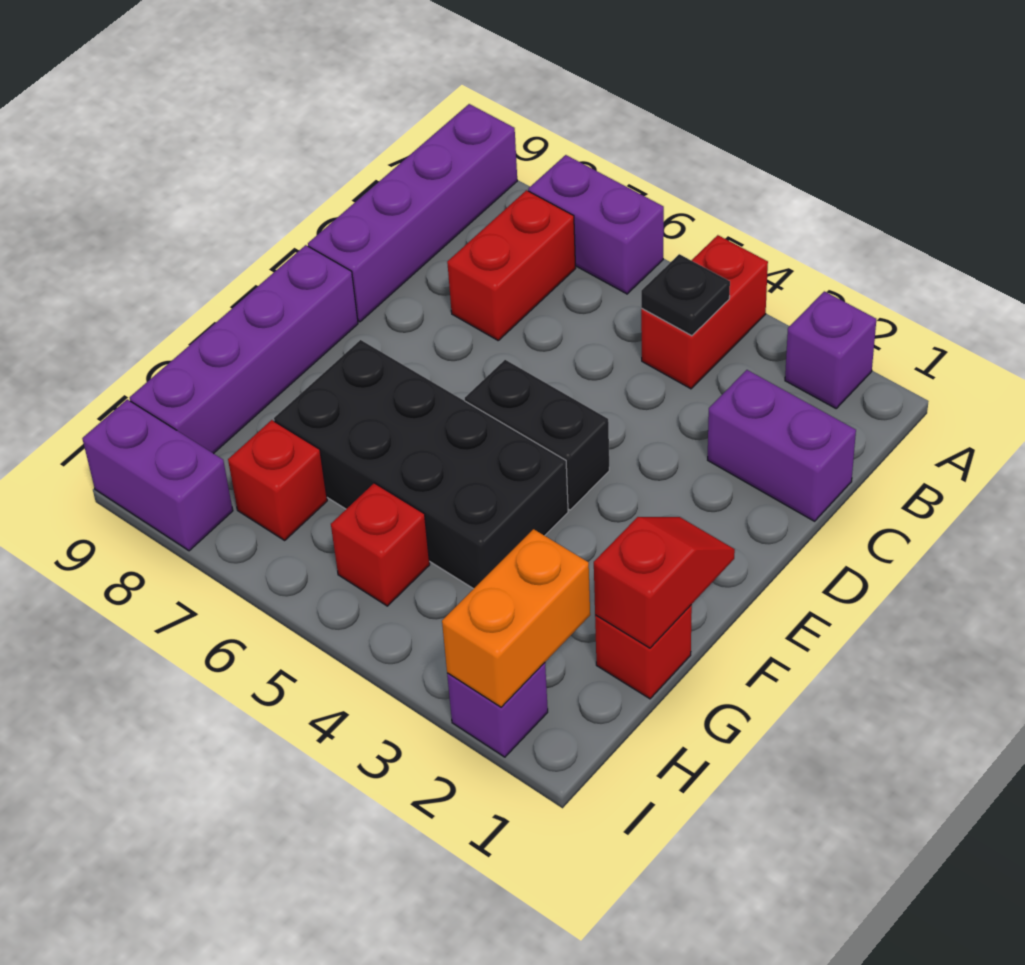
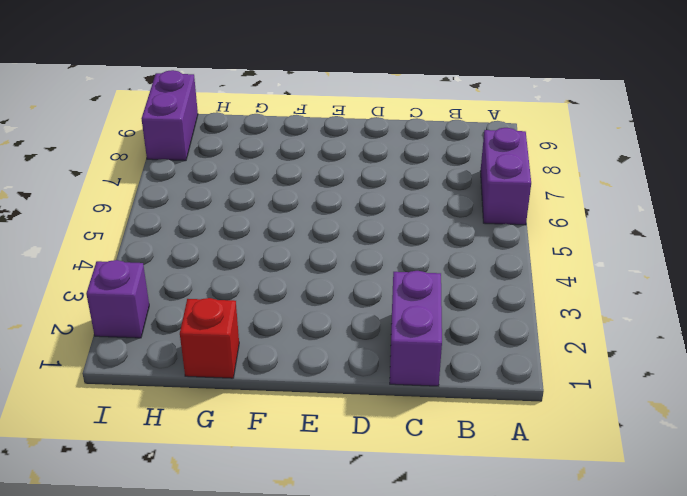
none -> purple brick A2 level 1
none -> red brick A4:B4 level 1
none -> purple brick A9:D9 level 1

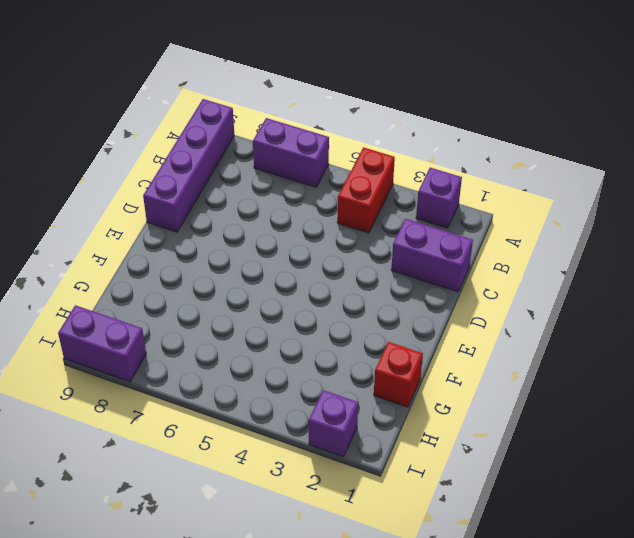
none -> red brick B7:C7 level 1
none -> black brick E4:E5 level 1
none -> purple brick E9:H9 level 1

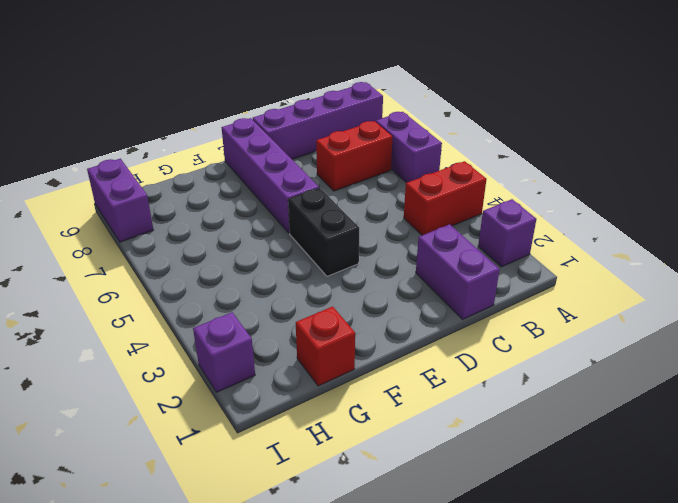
purple brick E6:E9 level 1 -> purple brick E9:H9 level 1
none -> black brick F4:G7 level 1
none -> red brick H5 level 1
none -> red brick H7 level 1

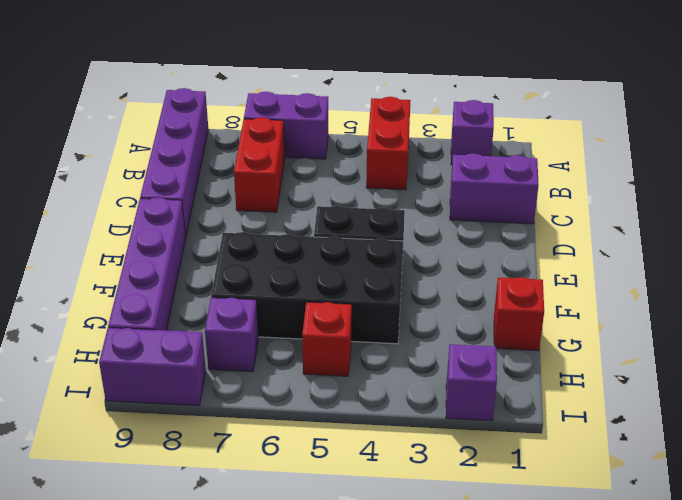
purple brick H7 level 1 -> red brick H7 level 1
none -> black plate B4 level 2
none -> red slope F1:G1 level 2 top G
none -> orange brick H2:I2 level 2

